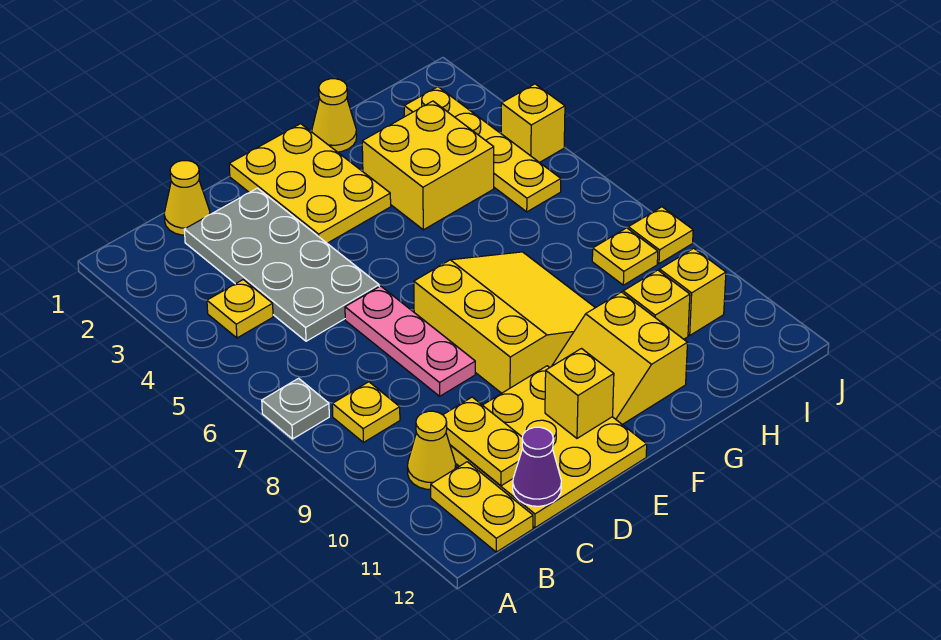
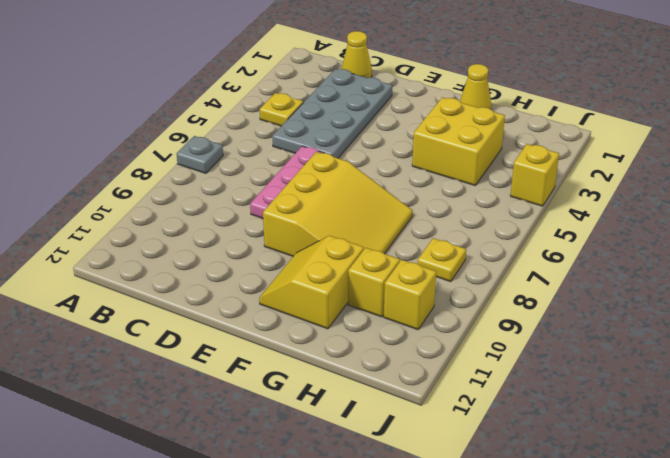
none -> yellow plate B8 level 1
none -> yellow cone B10 level 1
none -> yellow plate B11:B12 level 1

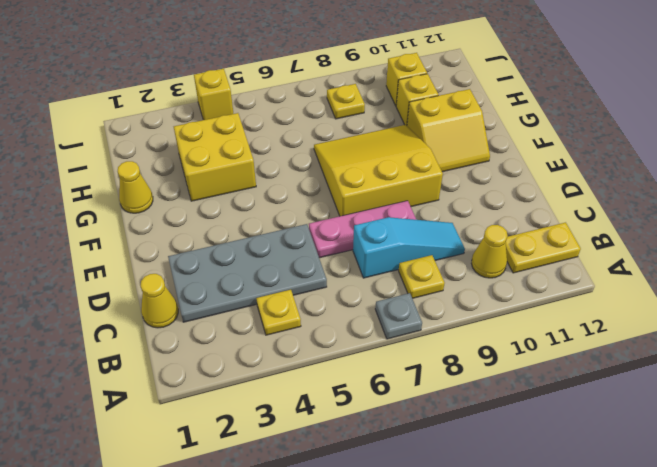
cyan slope C7:C9 level 1 top 7 -> none
none -> yellow plate C10:E12 level 1
none -> yellow plate E1:F3 level 1
none -> yellow plate I2:I5 level 1

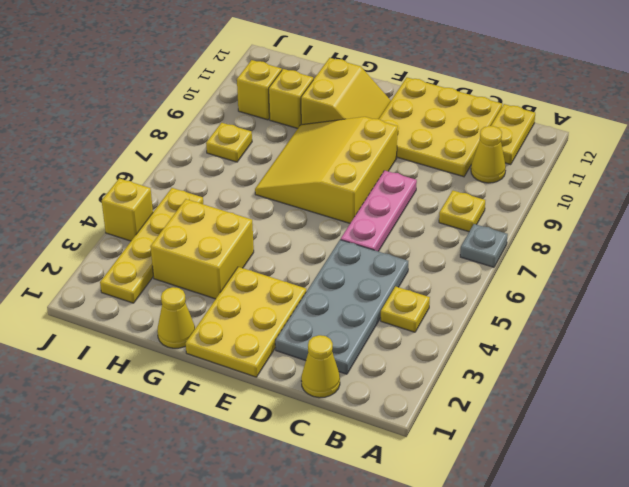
none -> yellow plate J8 level 1
none -> yellow plate C10:C11 level 2
none -> purple cone C12 level 2

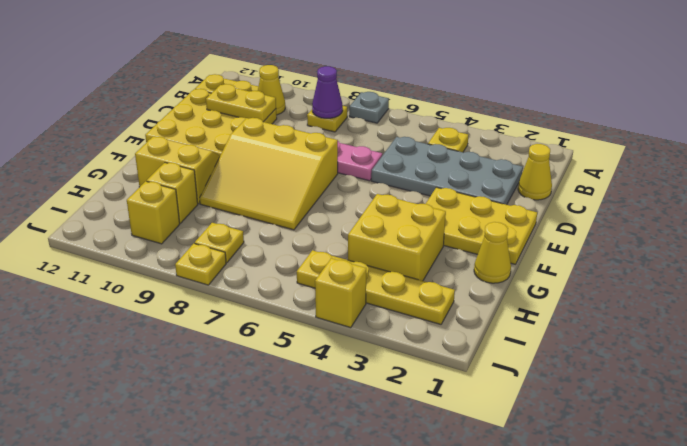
purple cone B8 level 2 -> purple cone C12 level 2
none -> yellow brick E11 level 2

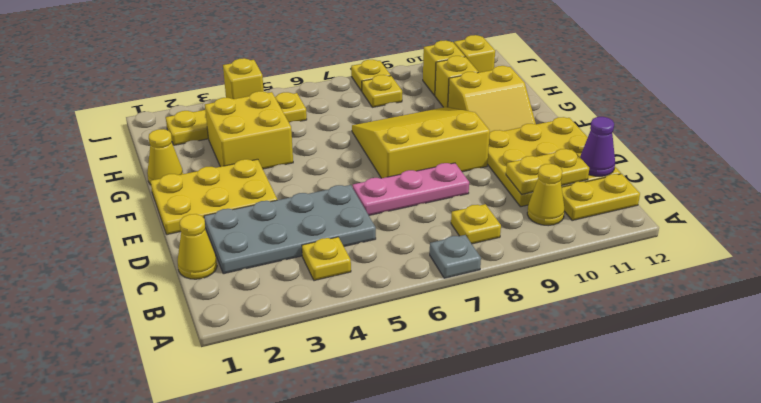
yellow brick I11 level 1 -> yellow brick E11 level 2

